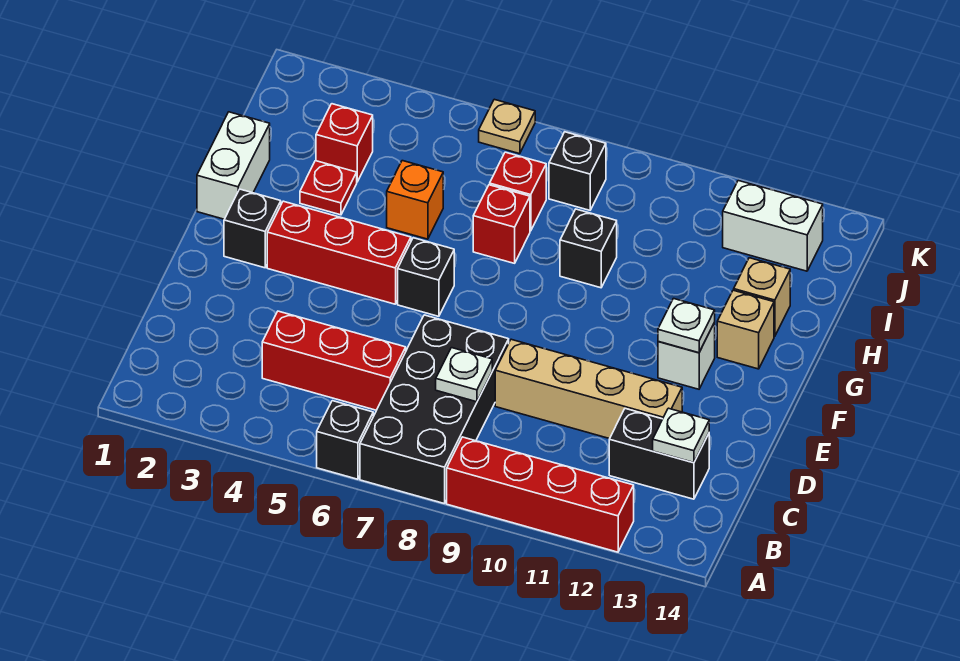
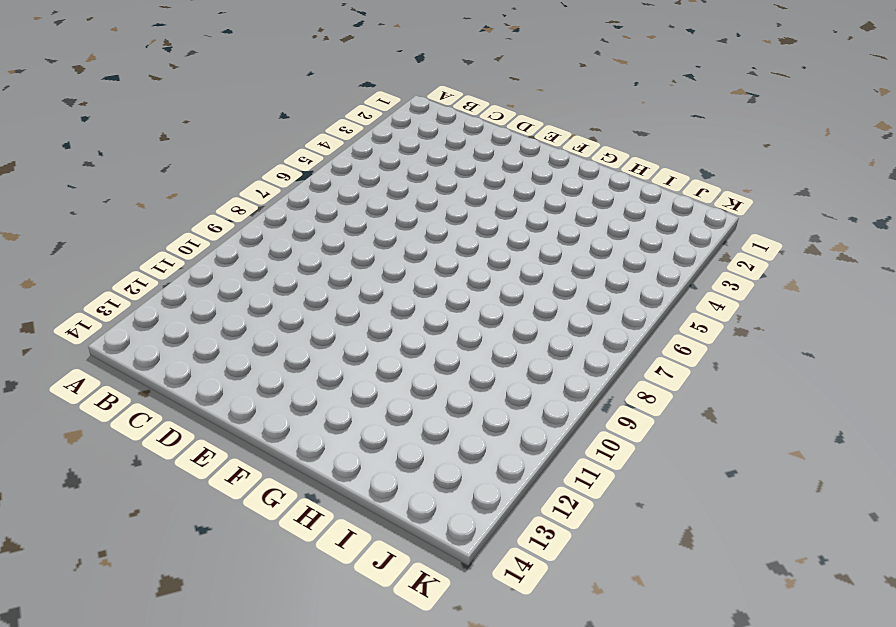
none -> black brick A6 level 1
none -> black brick A7:D8 level 1
none -> red brick A9:A12 level 1

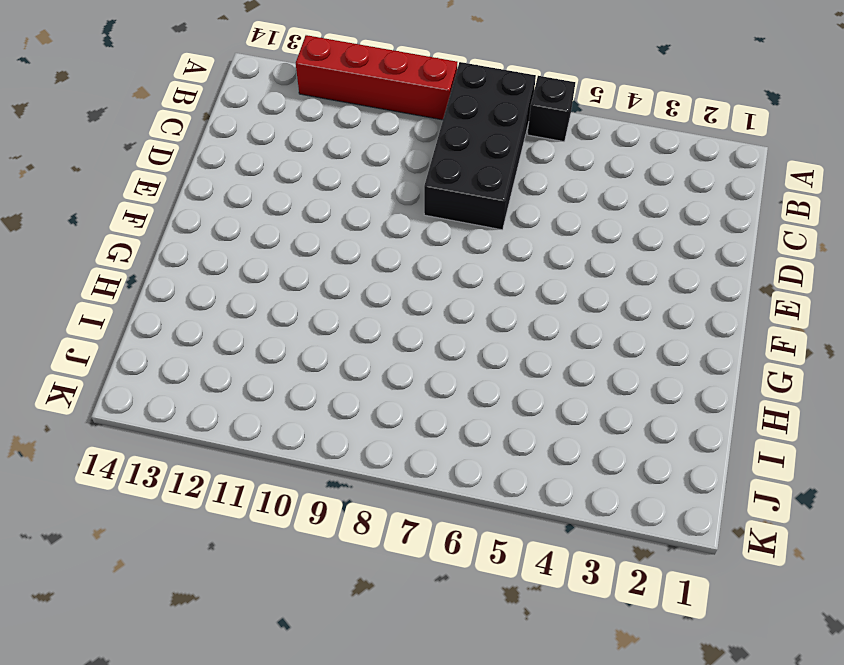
none -> red brick C4:C6 level 1
none -> black brick C12:C13 level 1
none -> tan brick D9:D12 level 1

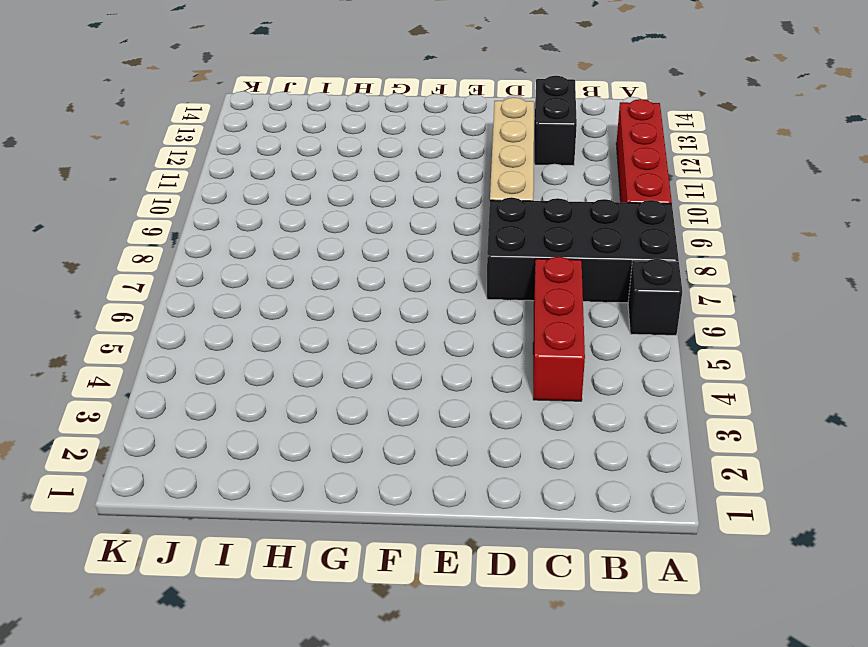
none -> black brick F2 level 1
none -> red brick F3:F5 level 1
none -> black brick F6 level 1

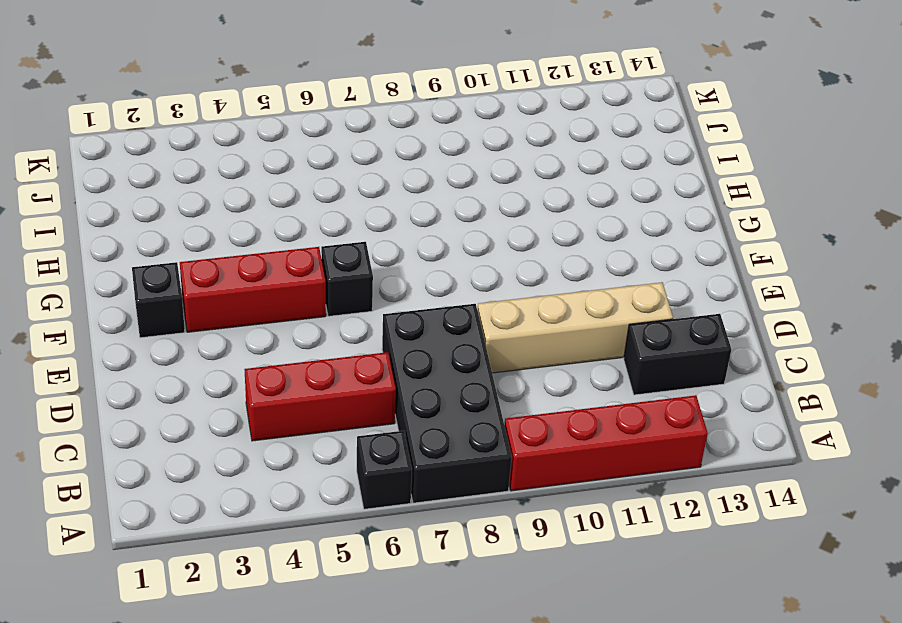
none -> white brick F12 level 1
none -> white brick G1:H1 level 1
none -> tan brick G13 level 1

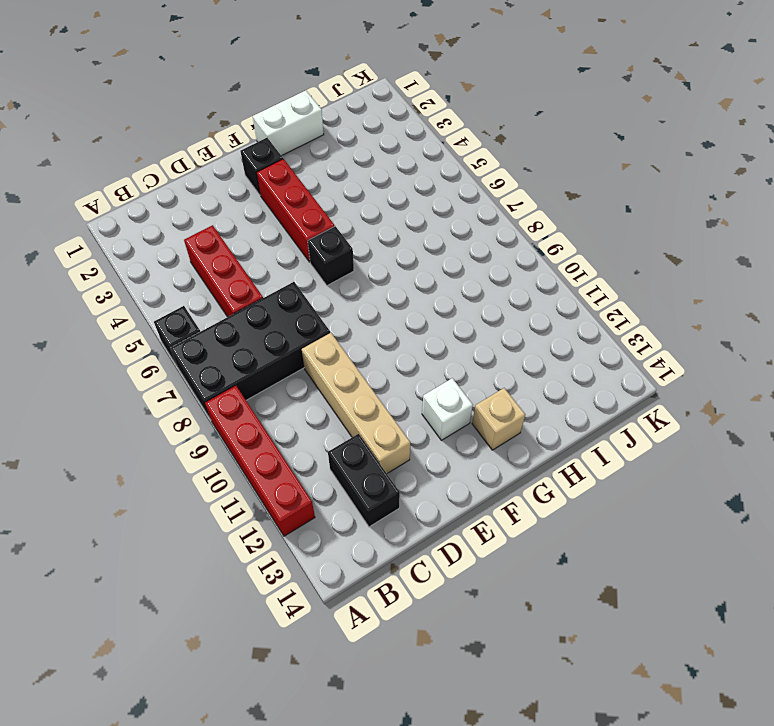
none -> red plate H3 level 1
none -> orange brick H5 level 1
none -> red brick H7 level 1

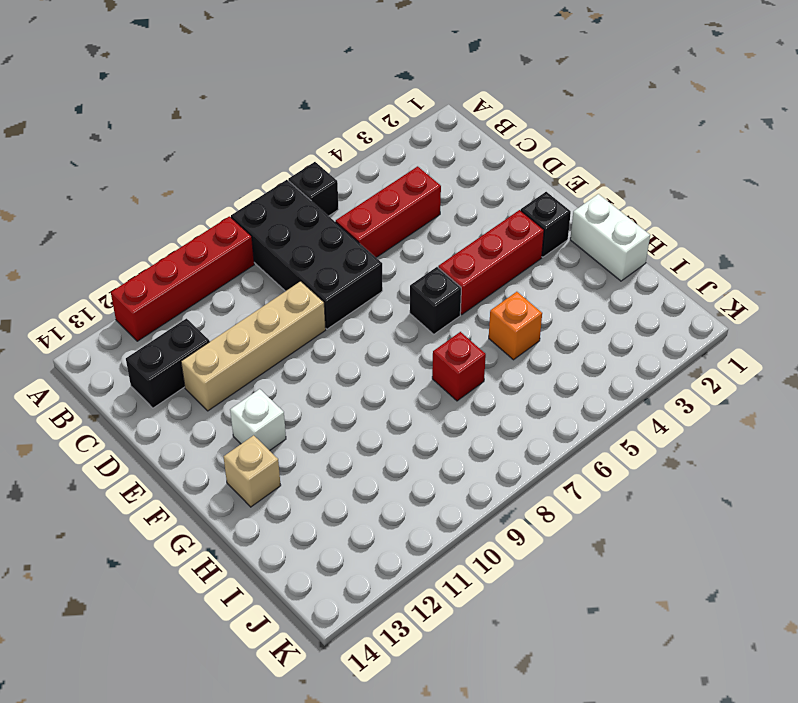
none -> red plate H3 level 1
none -> black brick H9 level 1
none -> tan brick H13 level 1

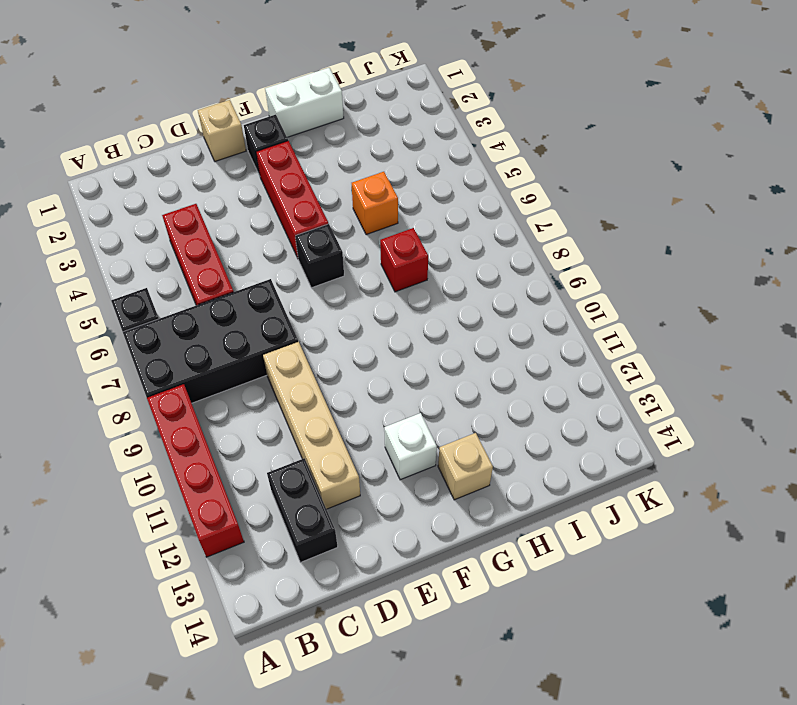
tan brick E1 level 1 -> tan brick H13 level 1
none -> red plate H3 level 1
none -> black brick H9 level 1
none -> red brick I3 level 1

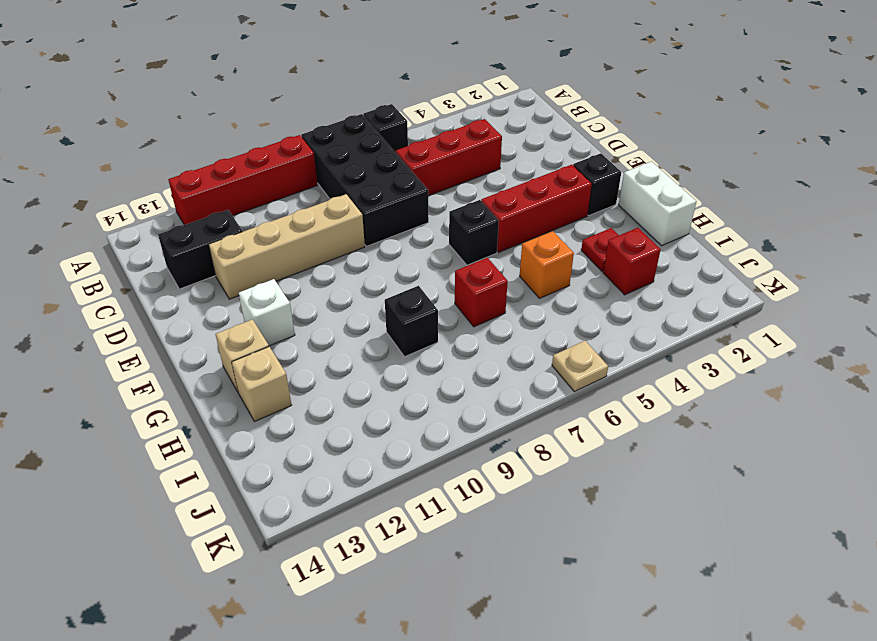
none -> red brick I7 level 1
none -> black brick J8 level 1
none -> white brick J12:J13 level 1

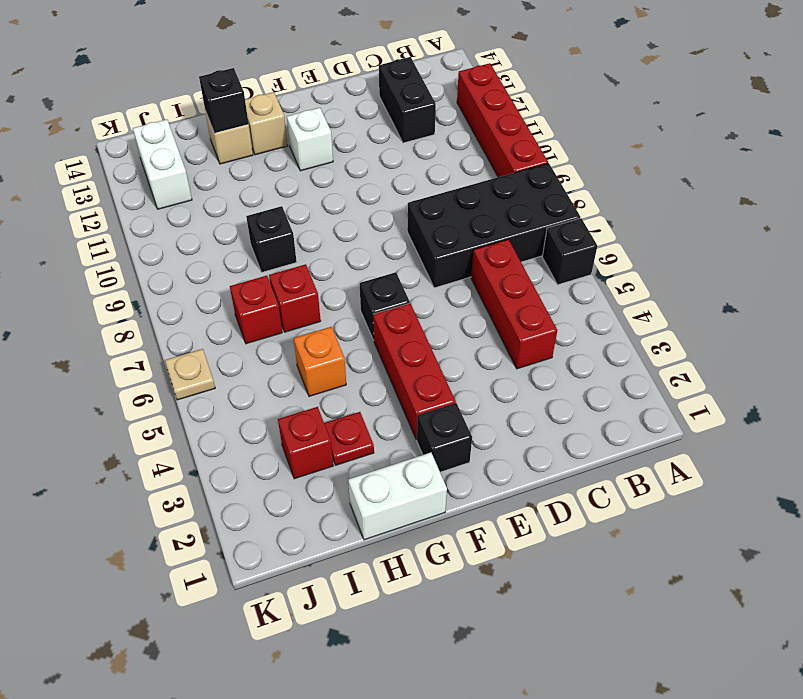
black brick H13 level 2 -> black brick J8 level 1
none -> tan brick D9:D12 level 1
none -> white plate C8 level 2
none -> white plate C13 level 2

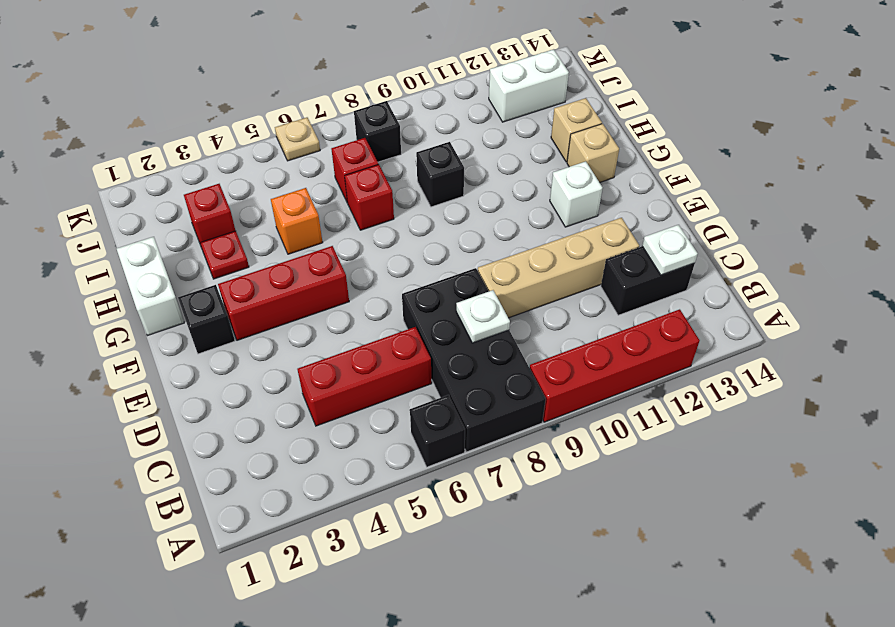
none -> black brick F6 level 1
none -> white plate F12 level 2

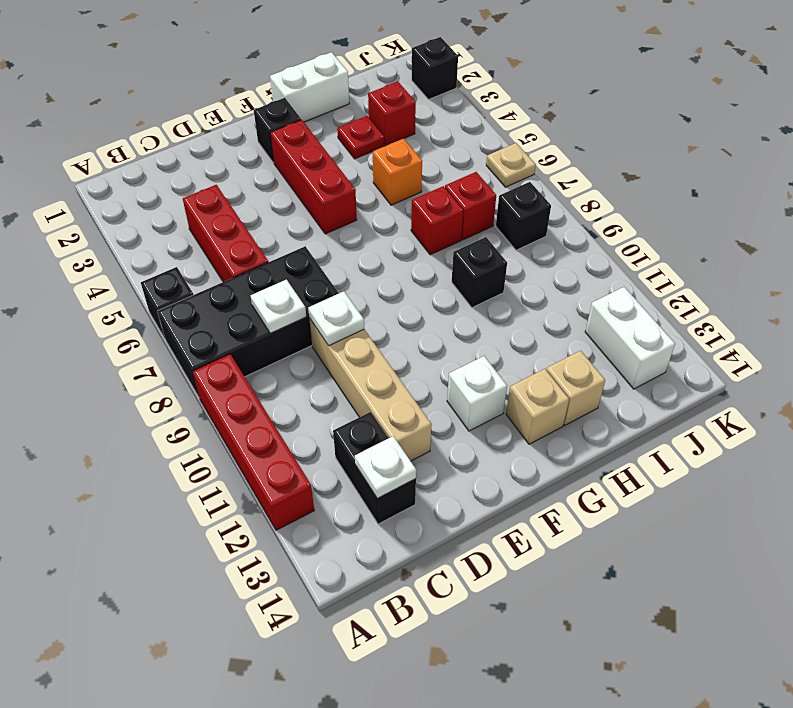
white plate D9 level 2 -> white plate F12 level 2
black brick K2 level 1 -> black brick F6 level 1

